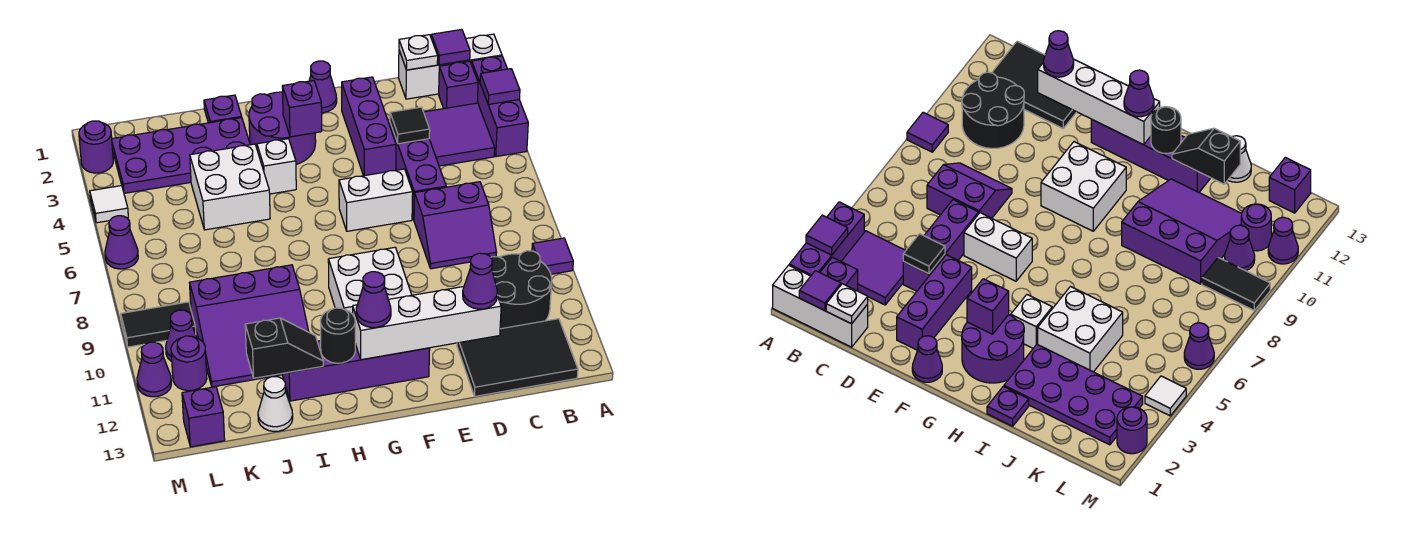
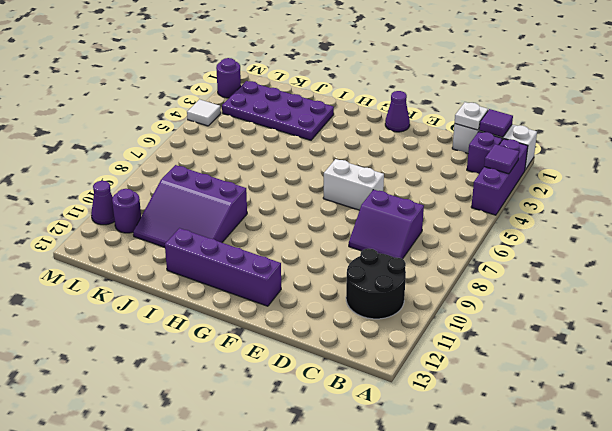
none -> purple tile A9 level 1
none -> purple tile B3:C4 level 1
none -> black tile B12:D13 level 1
none -> purple brick D4:D6 level 1

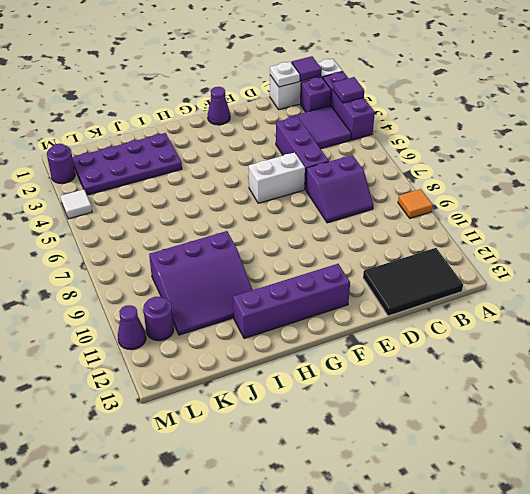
orange tile A9 level 1 -> purple tile A9 level 1
none -> black round brick B10:C11 level 1
none -> purple brick E2:E4 level 1
none -> white brick F9:G10 level 1
none -> purple round brick G2:H3 level 1

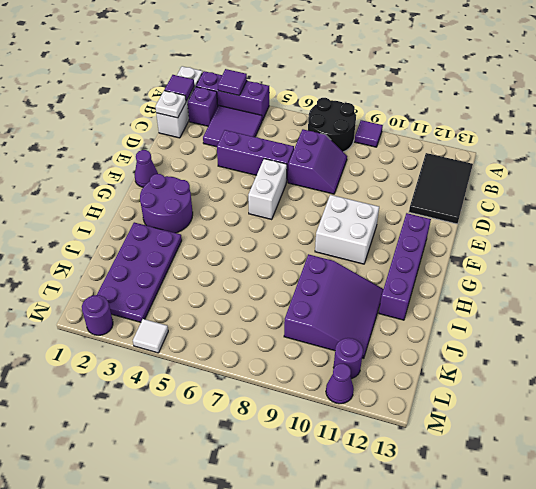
black round brick A7:B8 level 1 -> black round brick B10:C11 level 1
none -> purple brick E2:E4 level 1
none -> white brick H4 level 1
none -> purple plate I1 level 1
none -> white brick I4:J5 level 1

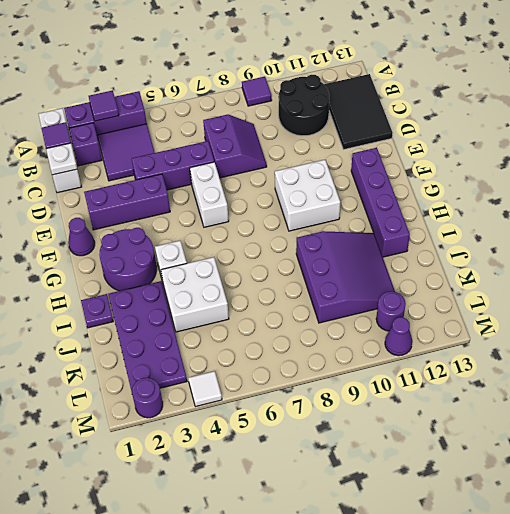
none -> white cone J13 level 1
none -> black tile L9:M9 level 1
none -> purple cone L10 level 1
none -> purple brick L13 level 1

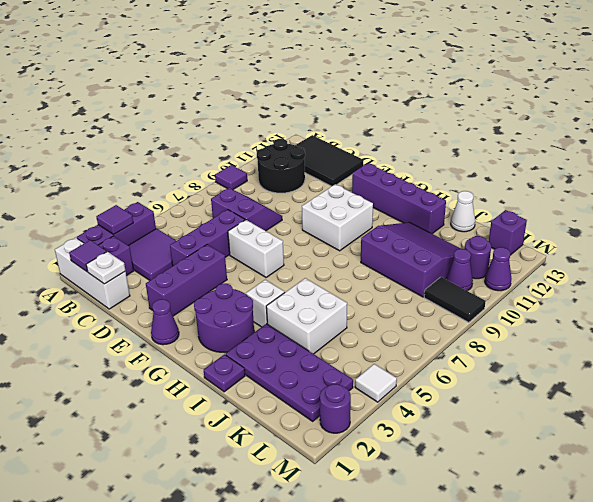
none -> purple cone M6 level 1
none -> black tile D4 level 2
none -> white brick D12:G12 level 2
none -> purple brick G3 level 2

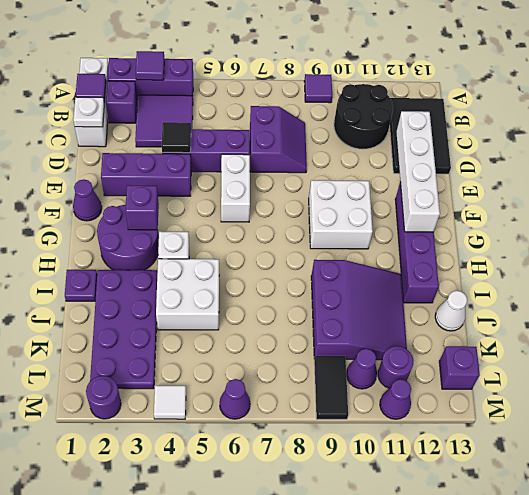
none -> black round brick H12 level 2
none -> black slope I12:J12 level 2 top J
none -> purple cone D12 level 3
none -> purple cone G12 level 3

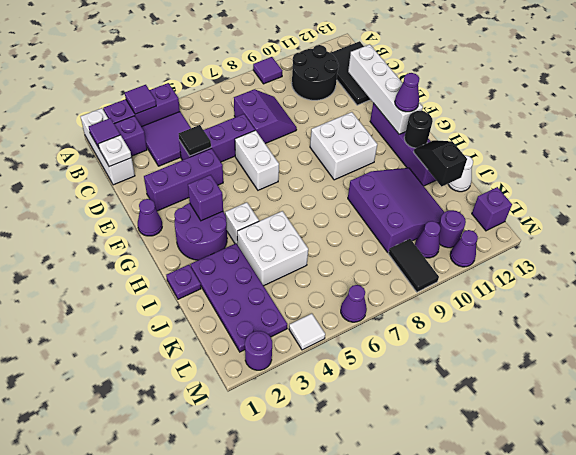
none -> purple cone D12 level 3

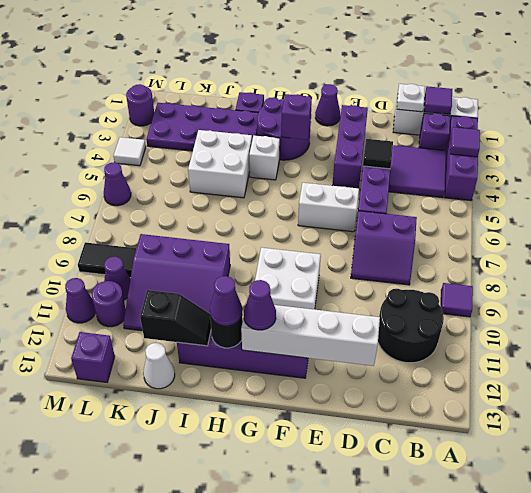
purple cone H12 level 3 -> purple cone D12 level 3
none -> black tile B12:D13 level 1

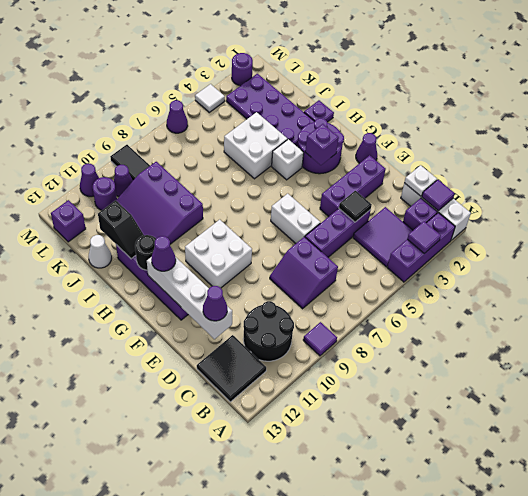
black tile B12:C13 level 1 -> black tile B12:D13 level 1

